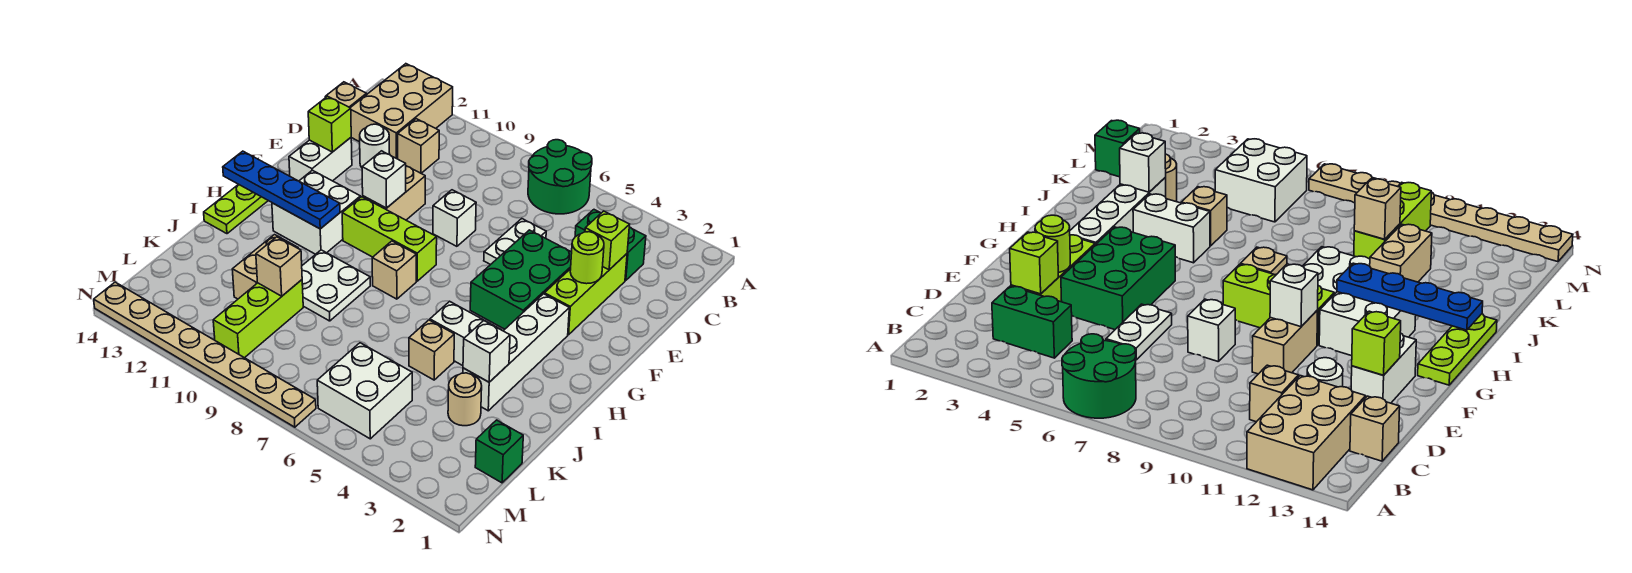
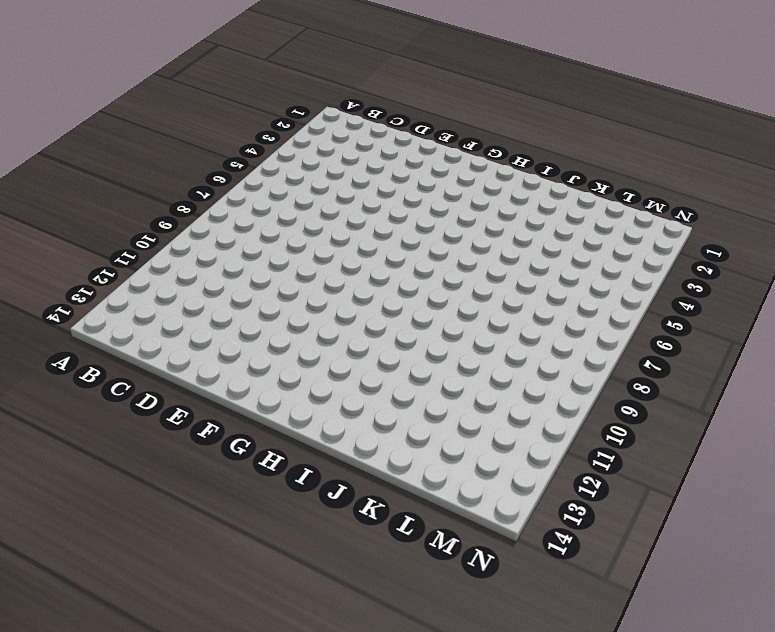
none -> green round brick A6:B7 level 1
none -> tan brick A12:C13 level 1
none -> green brick C3:C4 level 1
none -> tan brick C11 level 1

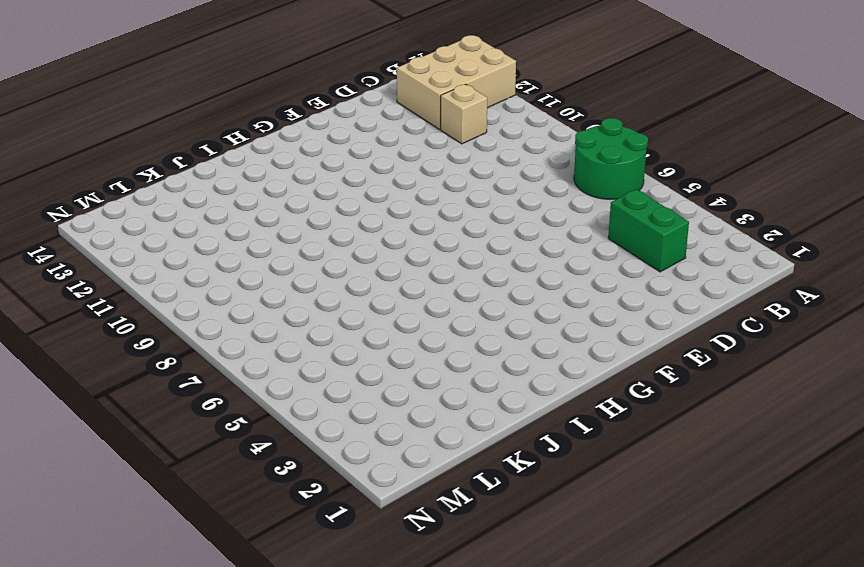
none -> tan brick C14 level 1
none -> lime brick D3:F3 level 1
none -> white plate D6:E6 level 1
none -> white round brick D12 level 1

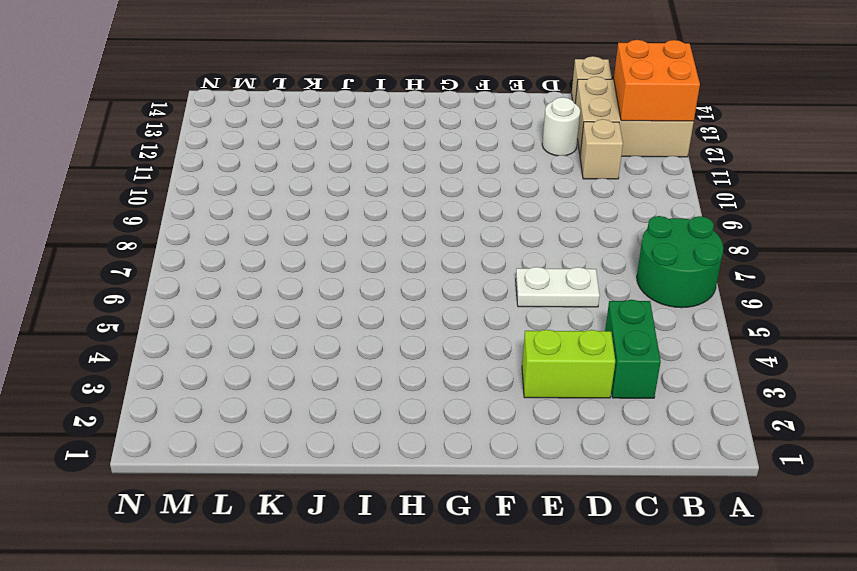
orange brick A12:B13 level 2 -> none
lime brick D3:E3 level 1 -> lime brick D3:F3 level 1
none -> green brick E4:G5 level 1
none -> white brick E8 level 1
none -> tan brick E10:F10 level 1
none -> white brick E13:F13 level 1

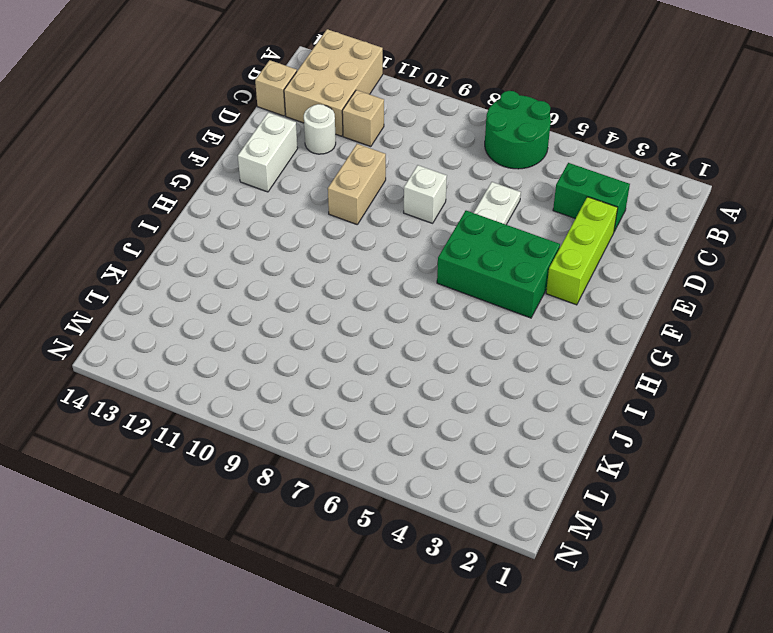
green brick F4:G6 level 1 -> green brick E4:G5 level 1
none -> white brick G3:J3 level 1
none -> lime brick G8:G10 level 1
none -> white brick G11:H12 level 1
none -> lime plate G14:I14 level 1

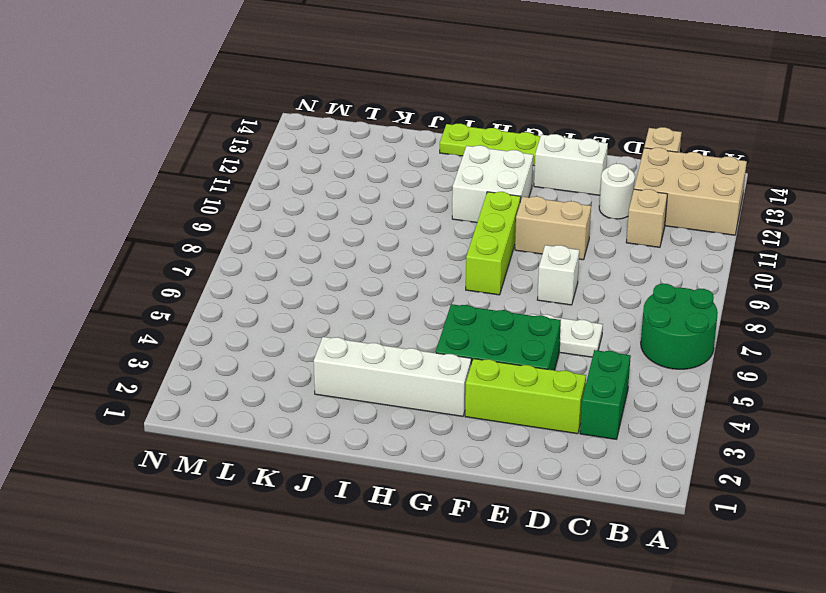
none -> tan brick H8 level 1
none -> white brick I4:I5 level 1
none -> white plate I9:J10 level 1
none -> tan brick J5 level 1

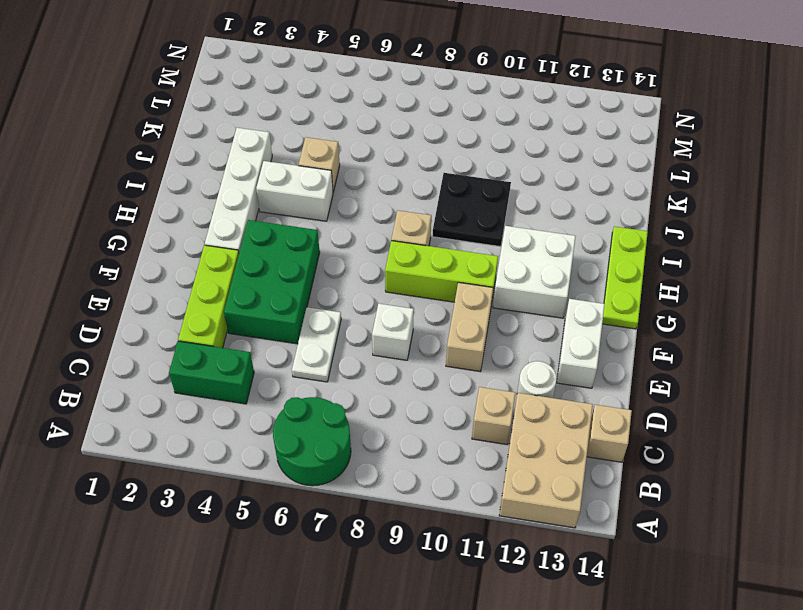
black plate I9:J10 level 1 -> white plate I9:J10 level 1
none -> tan brick J11:K11 level 1
none -> tan round brick K3 level 1
none -> lime brick K10:M10 level 1
none -> green brick L1 level 1

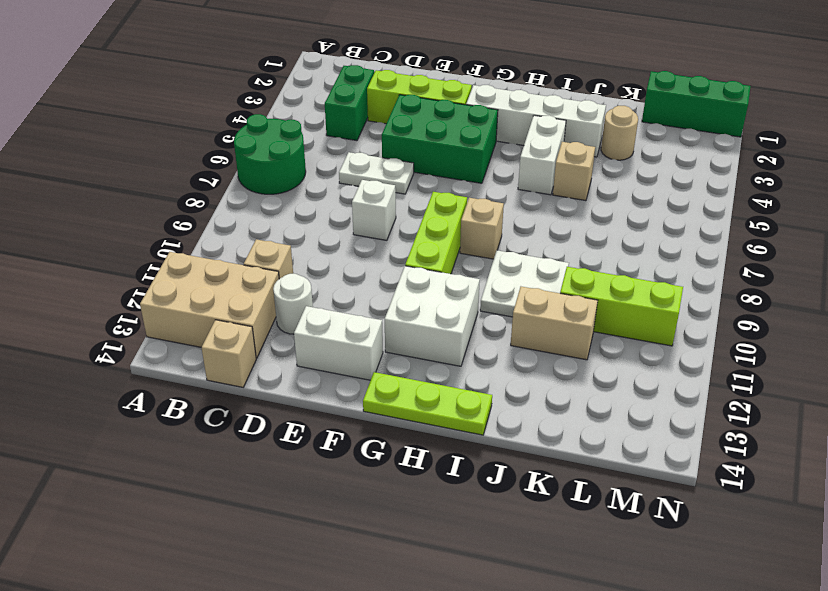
green brick L1:N1 level 1 -> green brick L1 level 1
none -> tan brick E10:F10 level 1
none -> white brick L5:M6 level 1
none -> tan plate N7:N14 level 1
none -> lime brick D3 level 2

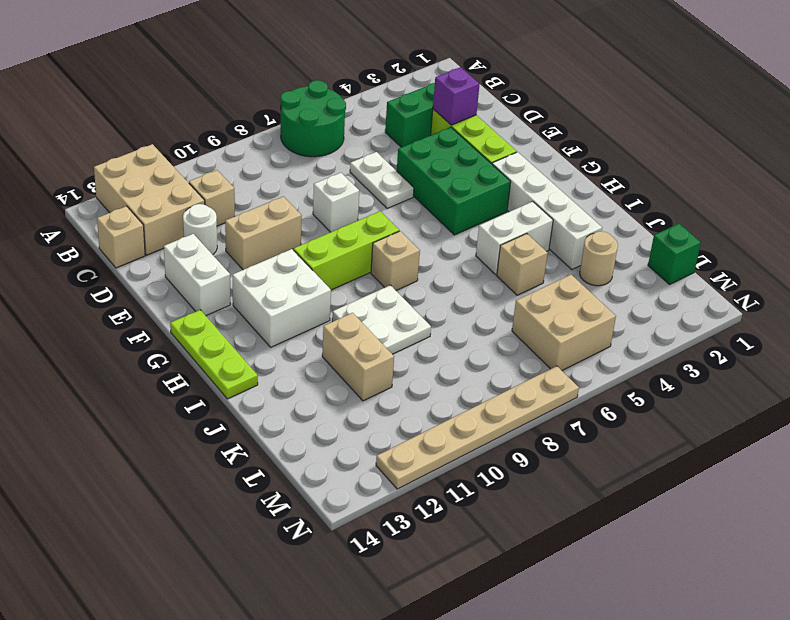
purple brick D3 level 2 -> lime brick D3 level 2
tan brick E10:E11 level 1 -> tan brick E10:F10 level 1
tan brick L5:M6 level 1 -> white brick L5:M6 level 1
tan plate N7:N12 level 1 -> tan plate N7:N14 level 1
none -> lime brick K10:M10 level 1
none -> lime round brick E3 level 2
none -> lime brick E13 level 2
none -> white brick F10 level 2

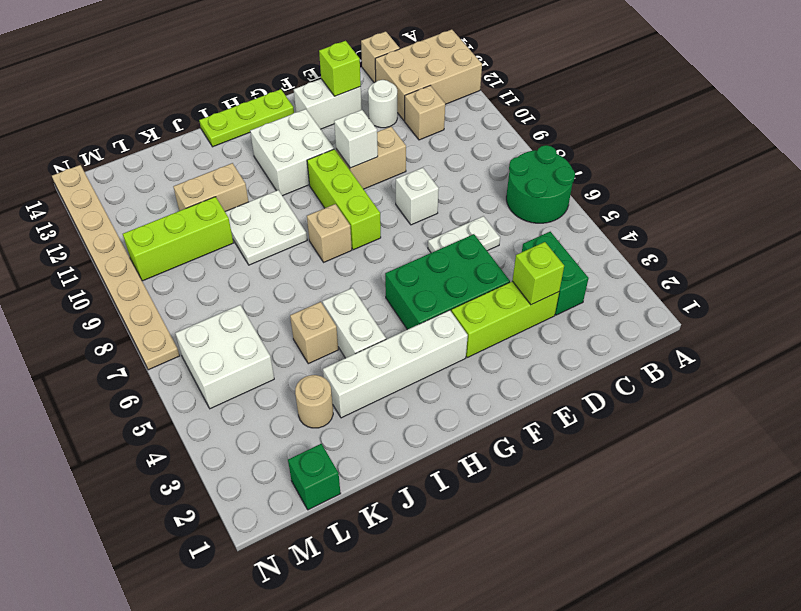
none -> lime round brick E3 level 2
none -> blue plate H11:H14 level 2
none -> white brick J3 level 2
none -> tan brick K10 level 2

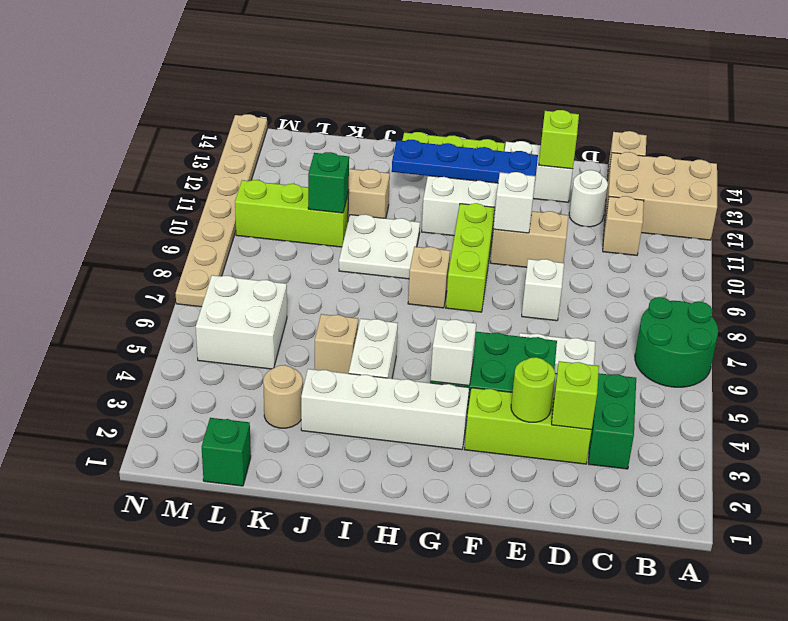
blue plate F12:I12 level 2 -> blue plate H11:H14 level 2
white brick G4 level 2 -> white brick J3 level 2
green brick K10 level 2 -> tan brick K10 level 2

